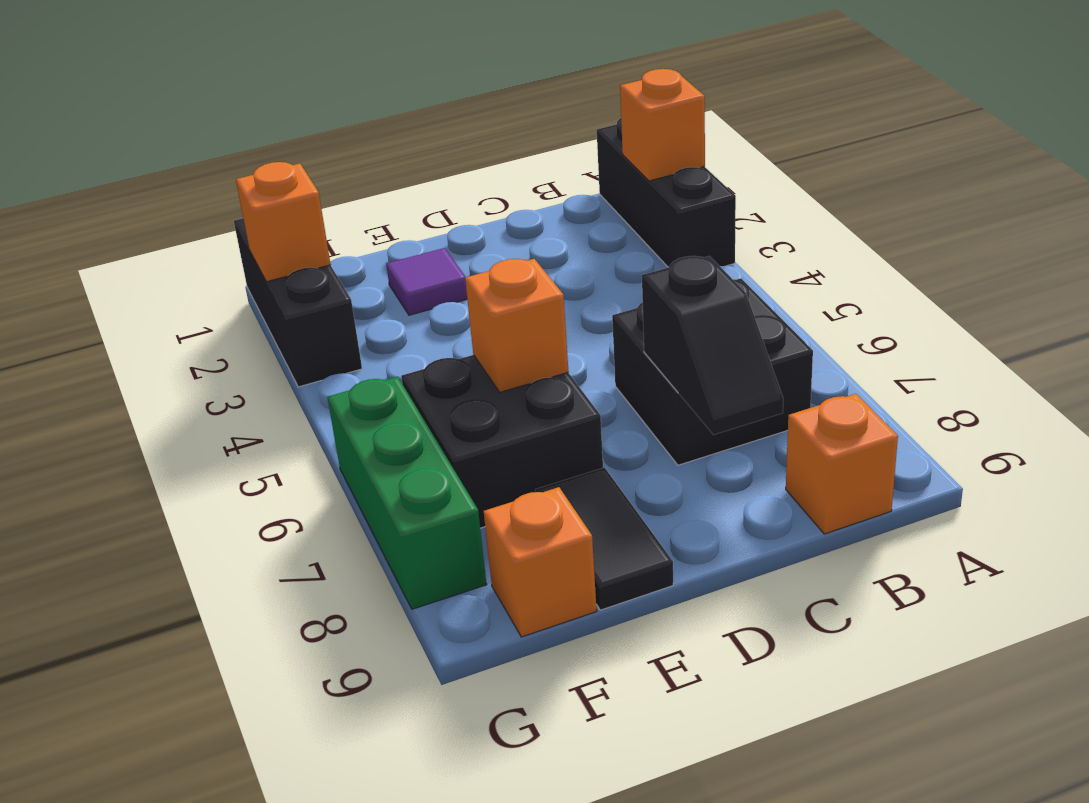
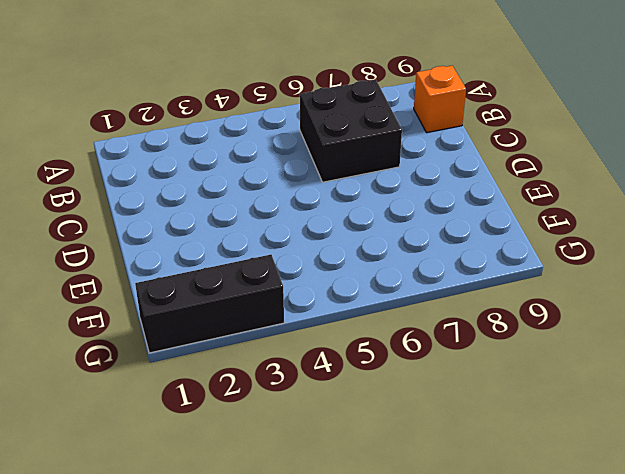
none -> black brick A1:A3 level 1
none -> purple tile E2 level 1
none -> black brick E6:F7 level 1

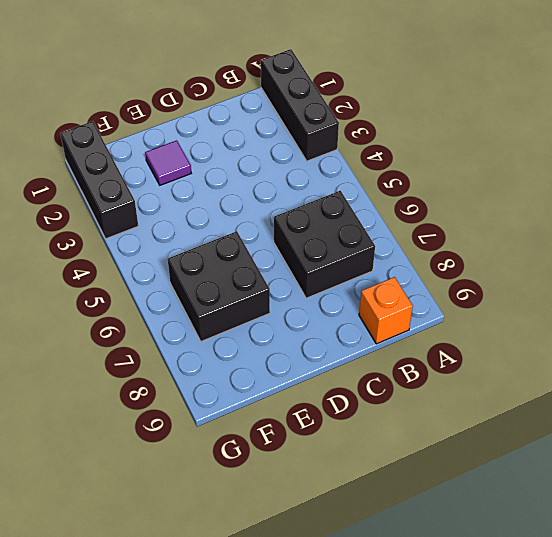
none -> black tile E8:E9 level 1
none -> orange brick F9 level 1
none -> green brick G6:G8 level 1

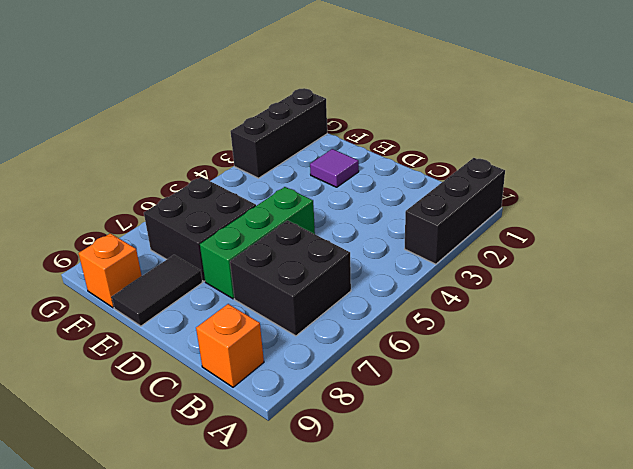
green brick D5:D7 level 1 -> green brick G6:G8 level 1
none -> orange brick A2 level 2
none -> black slope C7:C8 level 2 top 7
none -> orange brick E6 level 2

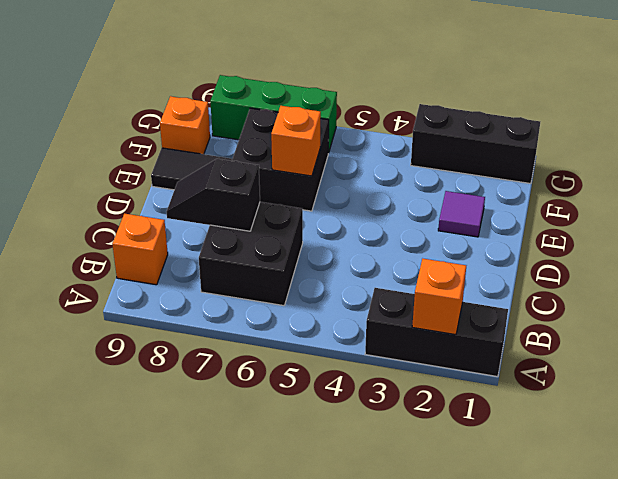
none -> orange brick G2 level 2

